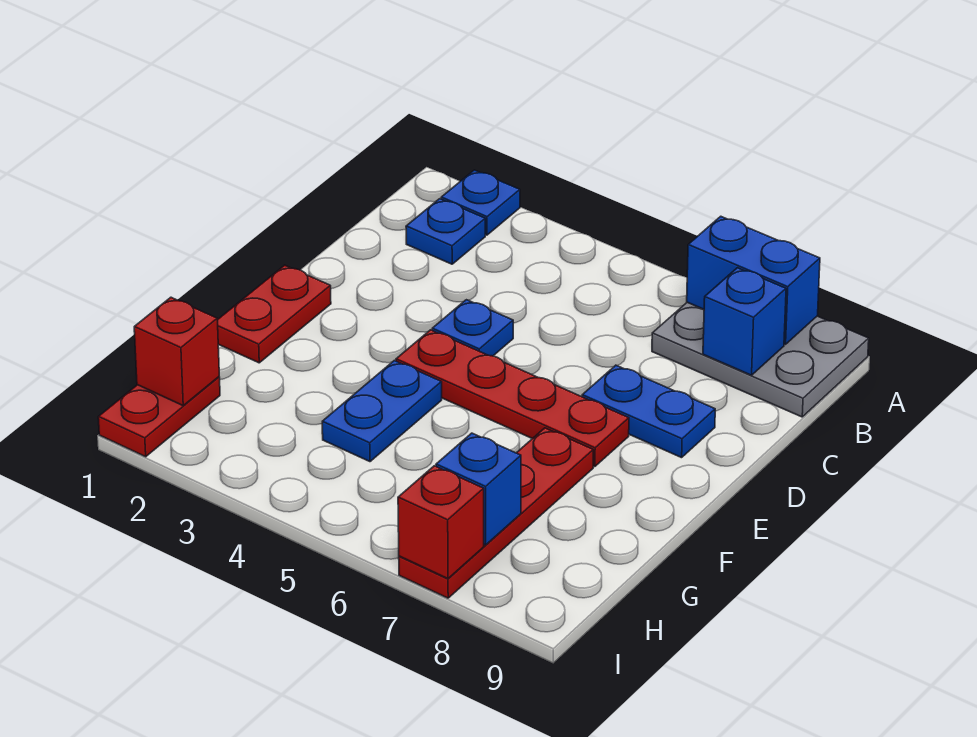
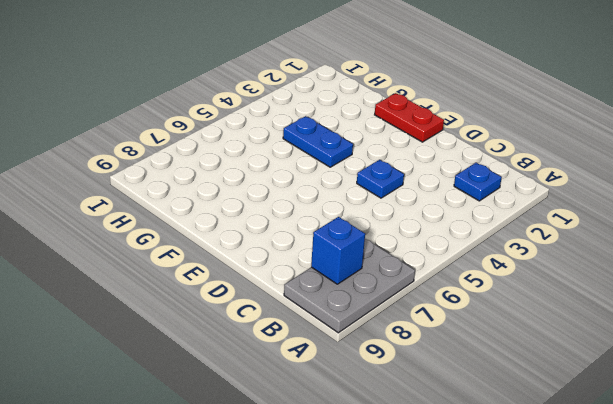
none -> blue plate A2 level 1
none -> blue plate D7:D8 level 1
none -> red plate E4:E7 level 1

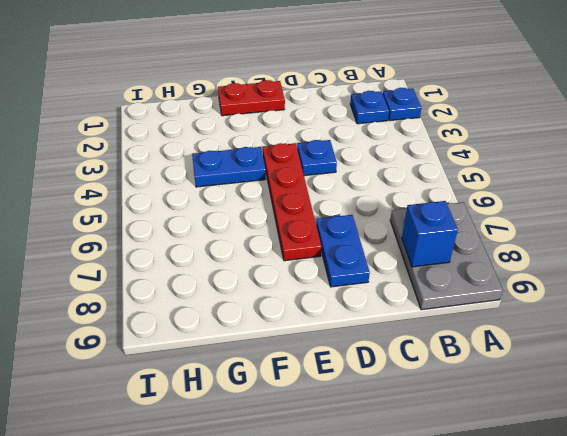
none -> red plate F7:I7 level 1
none -> red plate H1:I1 level 1
none -> blue brick A7:A8 level 2

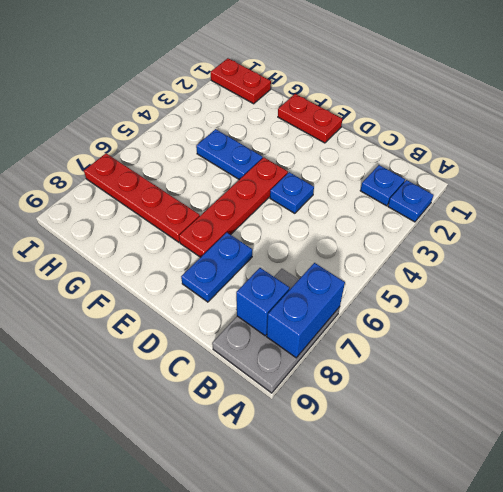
none -> red brick H1 level 2
none -> blue brick H7 level 2
none -> red brick I7 level 2

